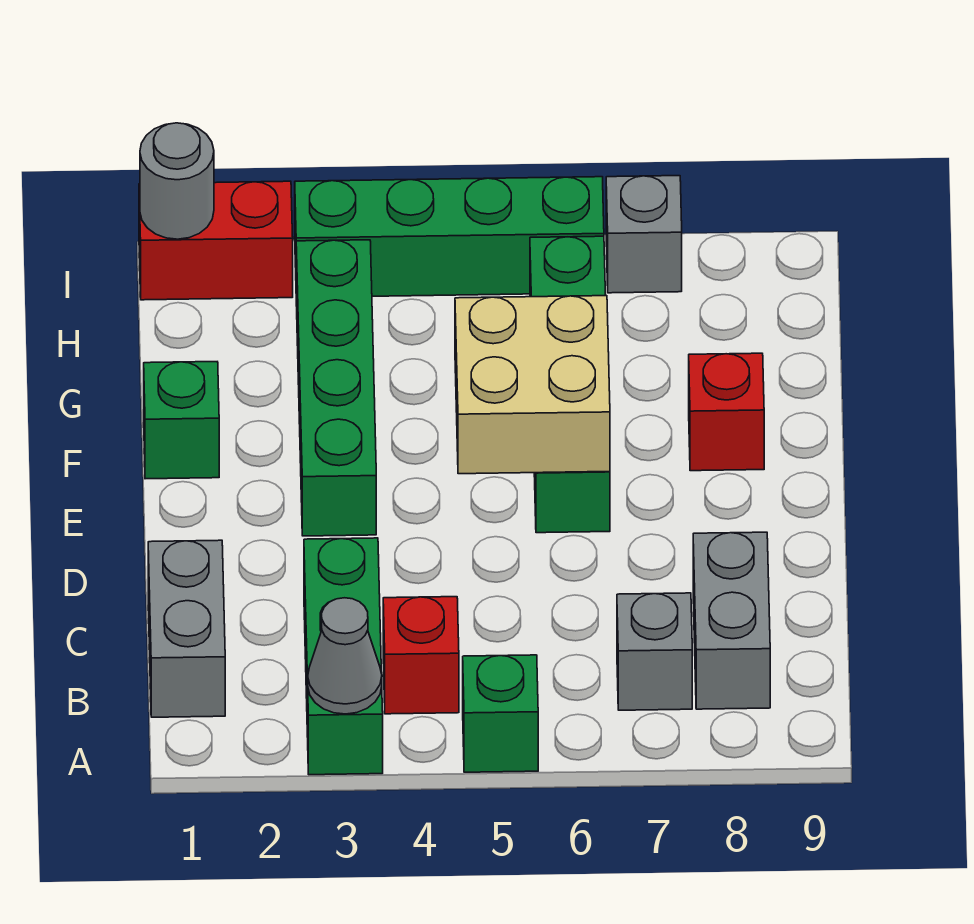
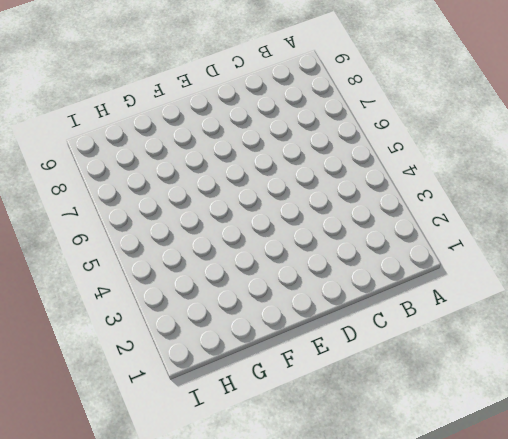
none -> green brick A3:C3 level 1
none -> green brick A5 level 1
none -> grey brick B1:C1 level 1

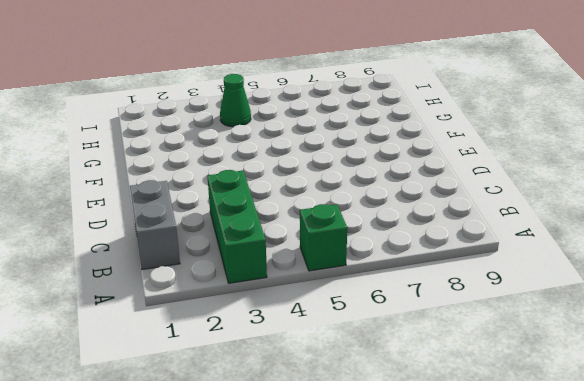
green cone H4 level 1 -> none
none -> red brick B4 level 1
none -> grey brick B7 level 1
none -> grey brick B8:C8 level 1

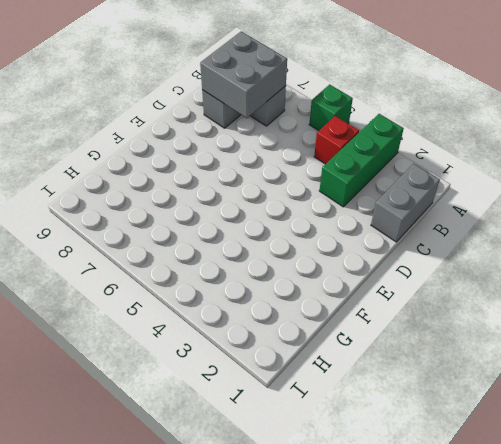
grey brick B7:C8 level 2 -> none
none -> green brick E3:H3 level 1
none -> green brick E6:H6 level 1
none -> green brick F1 level 1

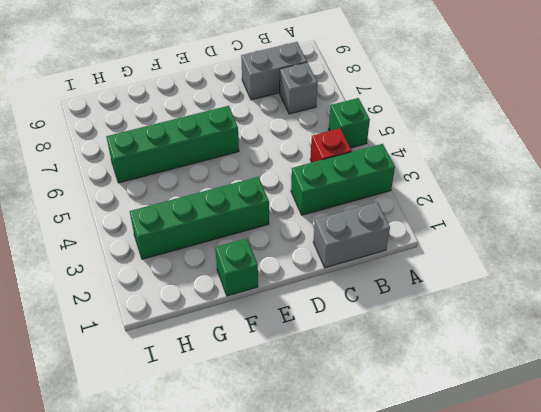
none -> red brick F8 level 1
none -> red brick I1:I2 level 1
none -> green brick I3:I6 level 1

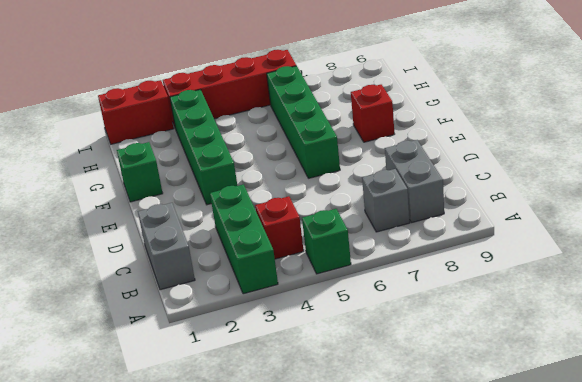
red brick I3:I6 level 1 -> green brick I3:I6 level 1
none -> grey brick I7 level 1
none -> grey cone A3 level 2
none -> tan brick E5:F6 level 2

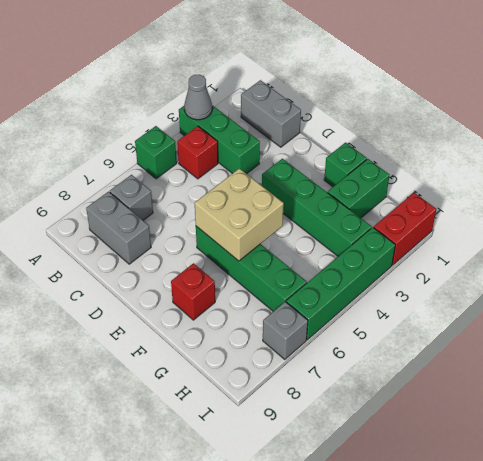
green brick G1:G2 level 1 -> none
none -> grey round brick I1 level 2

